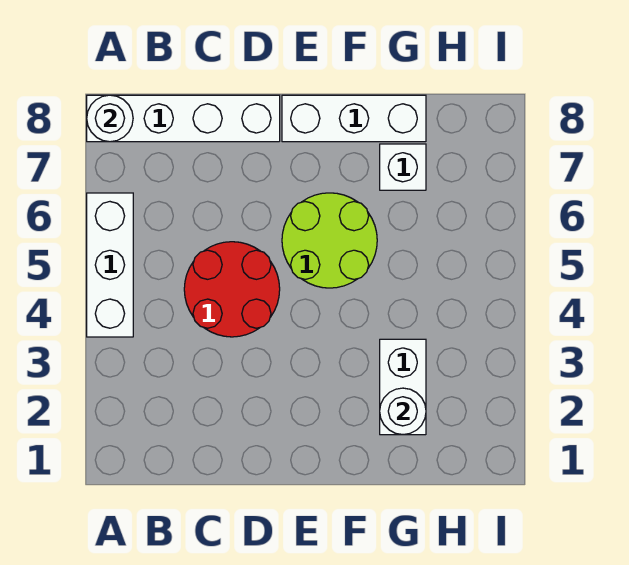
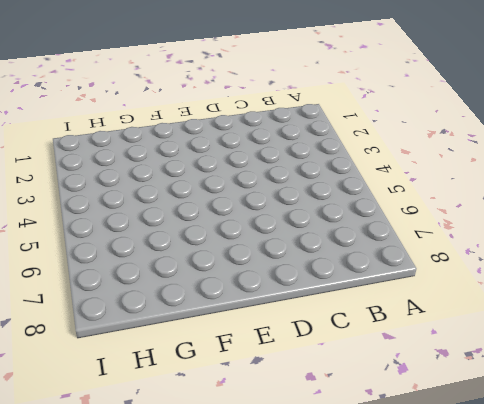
none -> white brick A4:A6 level 1
none -> white brick A8:D8 level 1

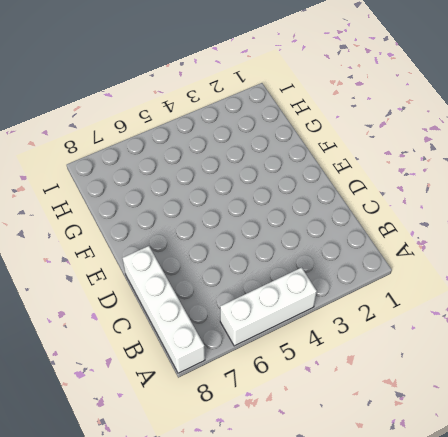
none -> red round brick C4:D5 level 1
none -> lime round brick E5:F6 level 1

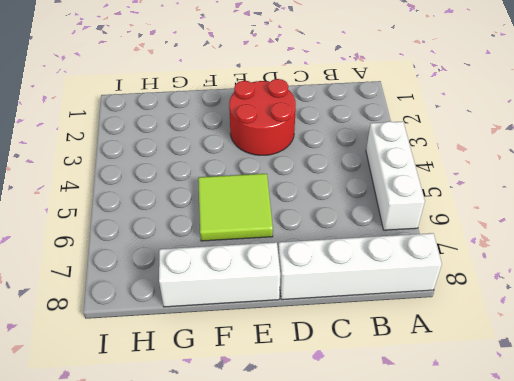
red round brick D2:E3 level 1 -> red round brick C4:D5 level 1
lime tile E5:F6 level 1 -> lime round brick E5:F6 level 1
none -> white brick G2:G3 level 1
none -> white brick G7 level 1

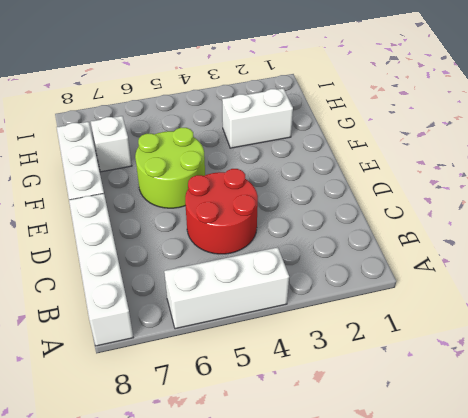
none -> white round brick A8 level 2
none -> white round brick G2 level 2

